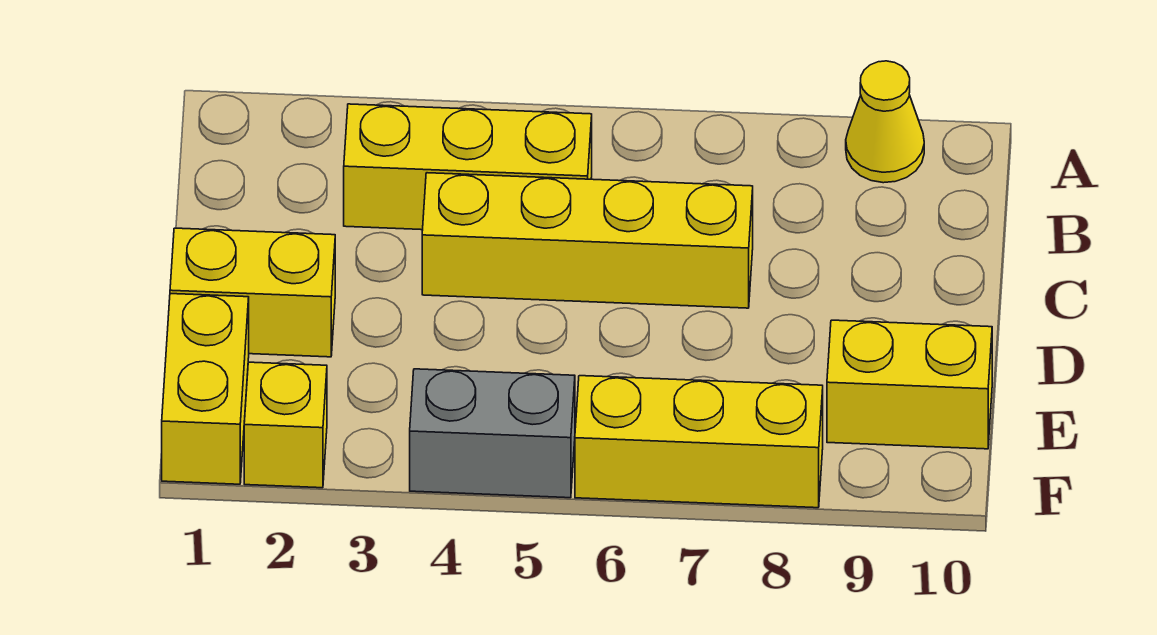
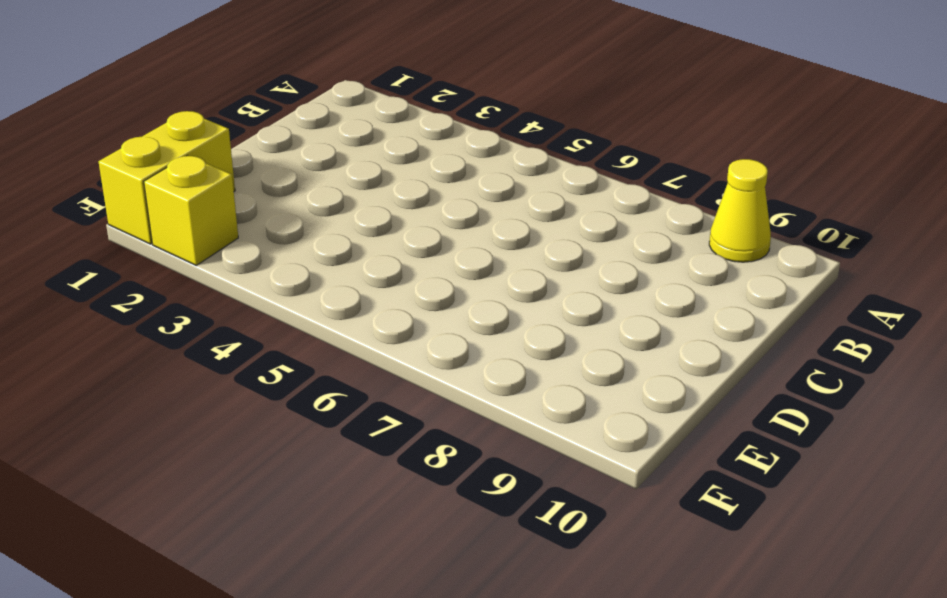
none -> yellow brick B3:B5 level 1
none -> yellow brick C4:C7 level 1

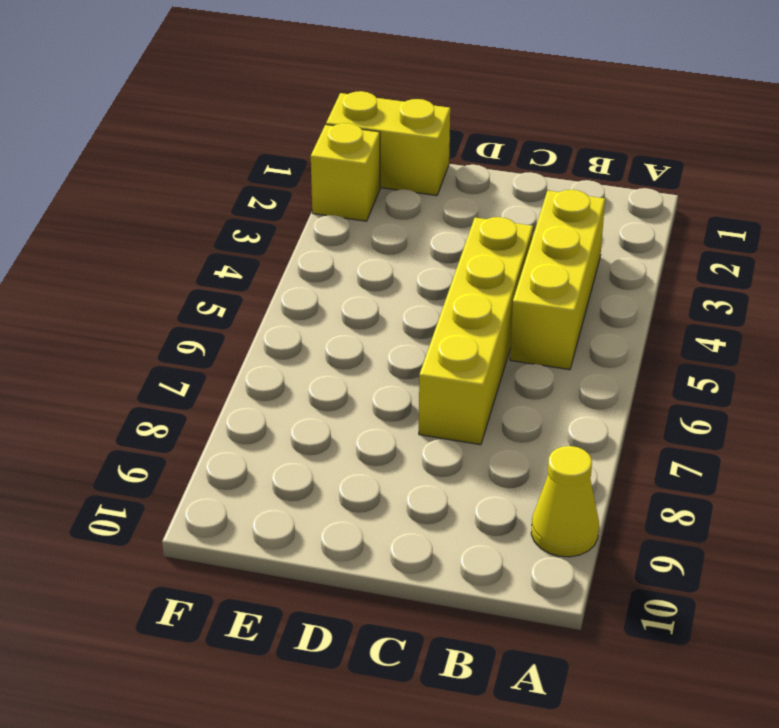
none -> yellow brick D1:D2 level 1
none -> yellow brick E9:E10 level 1

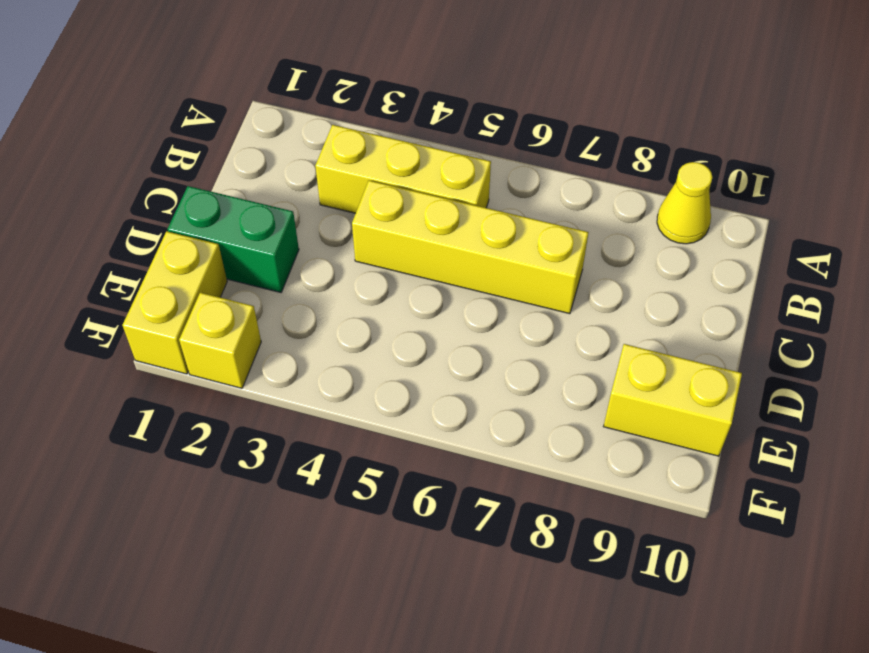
green brick D1:D2 level 1 -> yellow brick D1:D2 level 1
none -> grey brick F4:F5 level 1
none -> yellow brick F6:F8 level 1

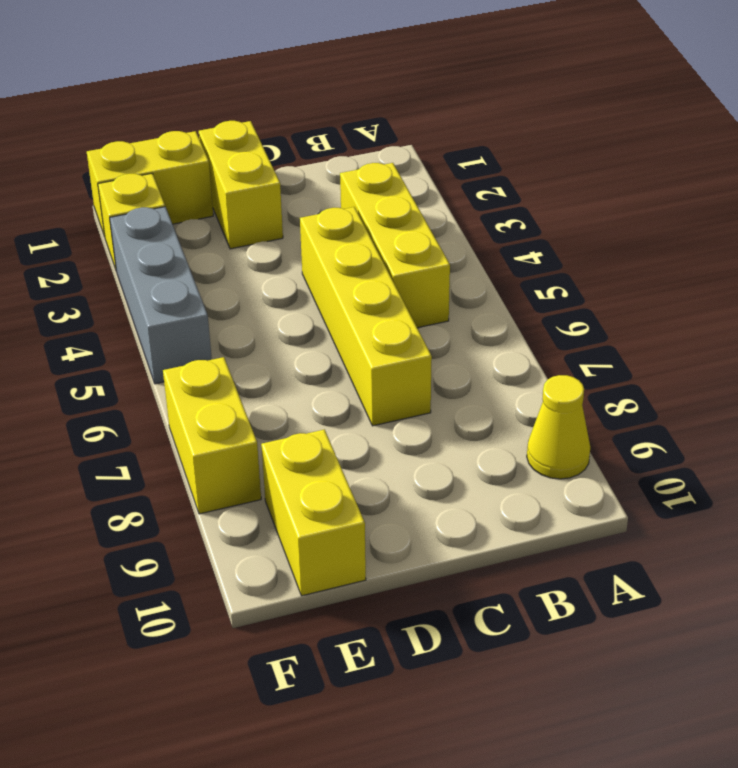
grey brick F3:F5 level 1 -> grey brick F4:F5 level 1
yellow brick F7:F8 level 1 -> yellow brick F6:F8 level 1

